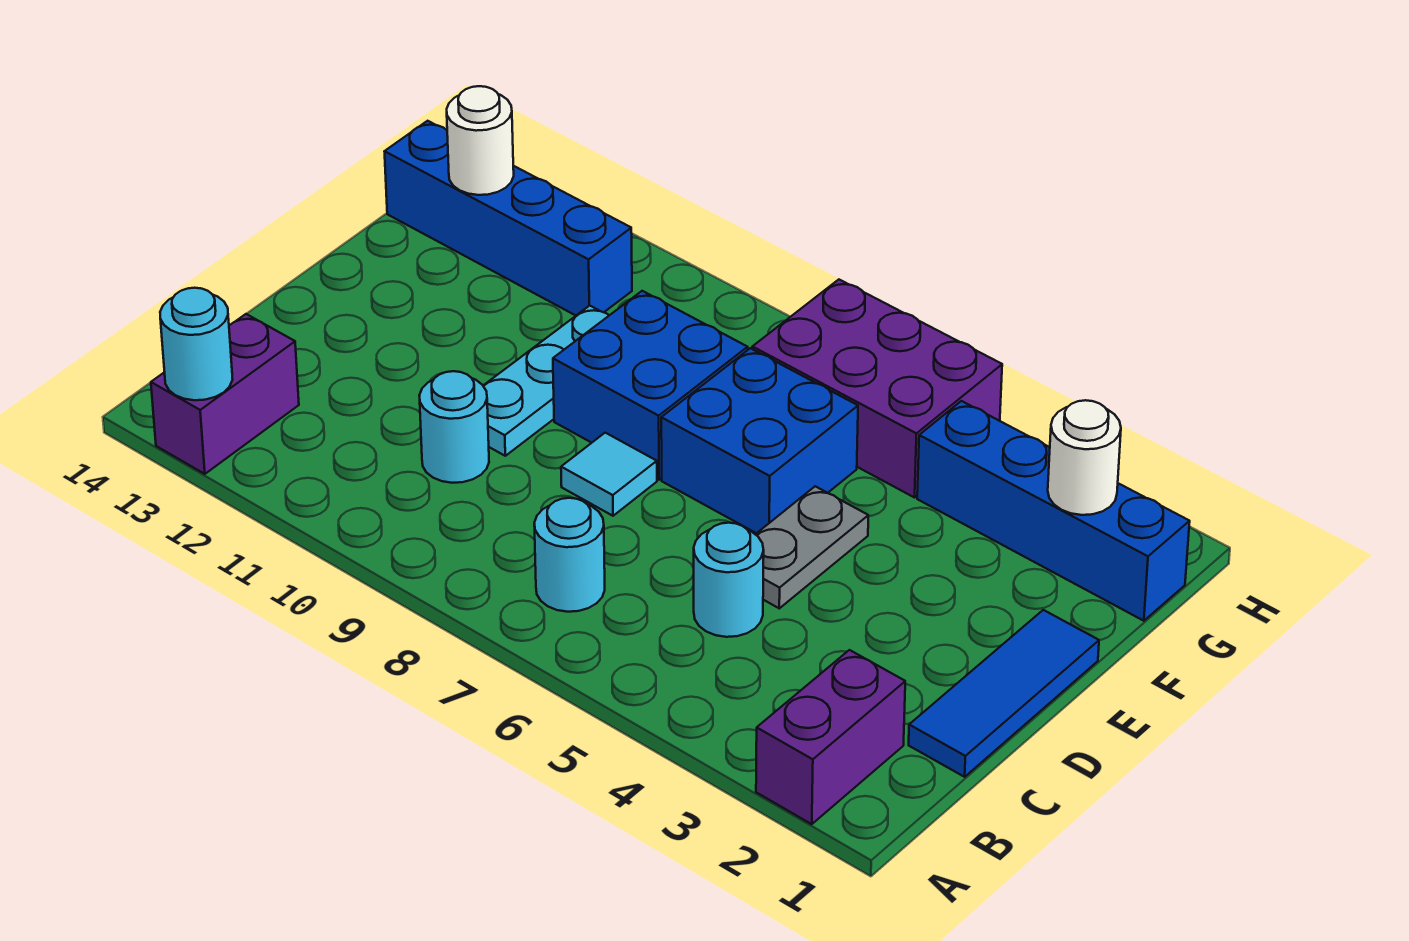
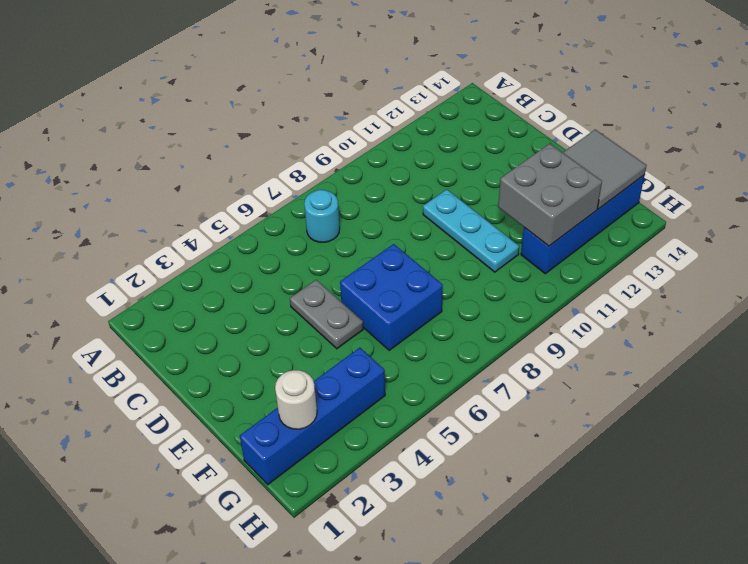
grey brick F11:G12 level 2 -> none
grey tile F13:G14 level 2 -> white round brick G13 level 2
none -> purple brick A2:B2 level 1
none -> purple brick A13:B13 level 1
none -> blue tile C1:E1 level 1

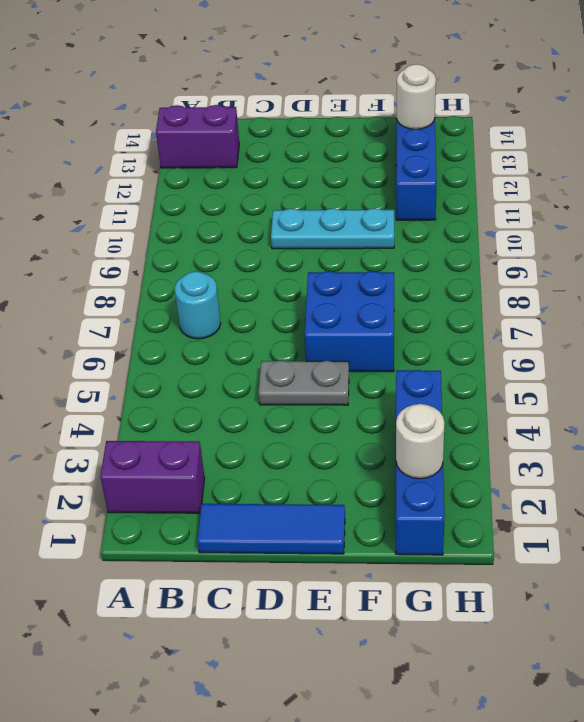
none -> cyan round brick C5 level 1
none -> cyan round brick C10 level 1
none -> cyan tile D8 level 1

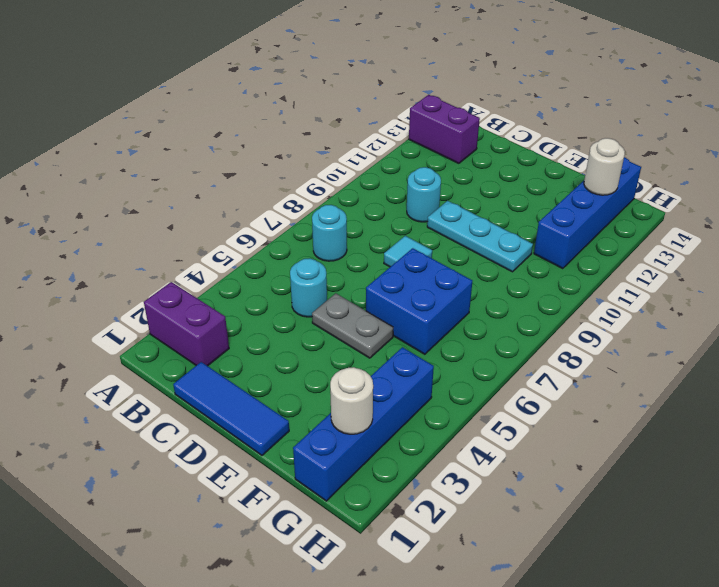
none -> blue brick E8:F9 level 1
none -> purple brick G5:H7 level 1
none -> cyan round brick A13 level 2

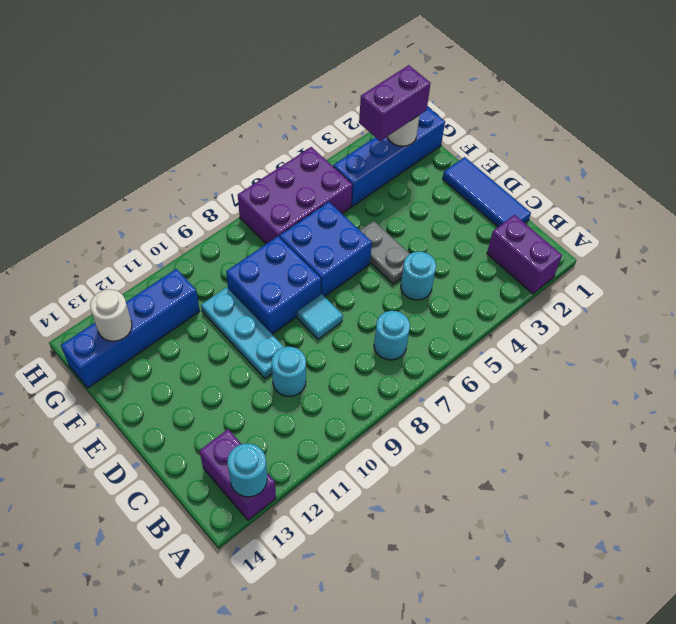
purple brick G2:G3 level 3 -> none

